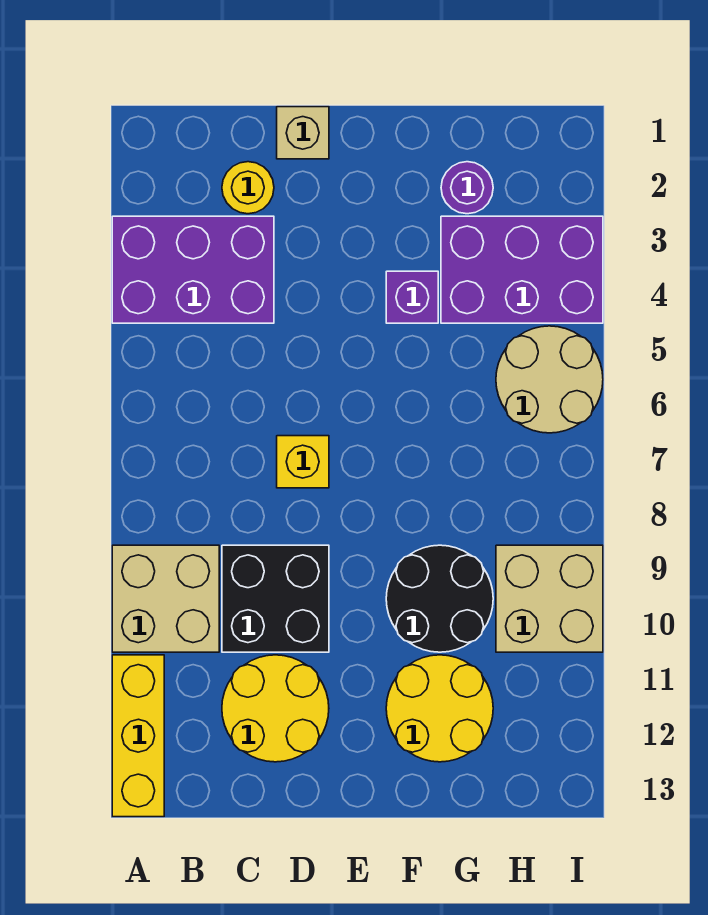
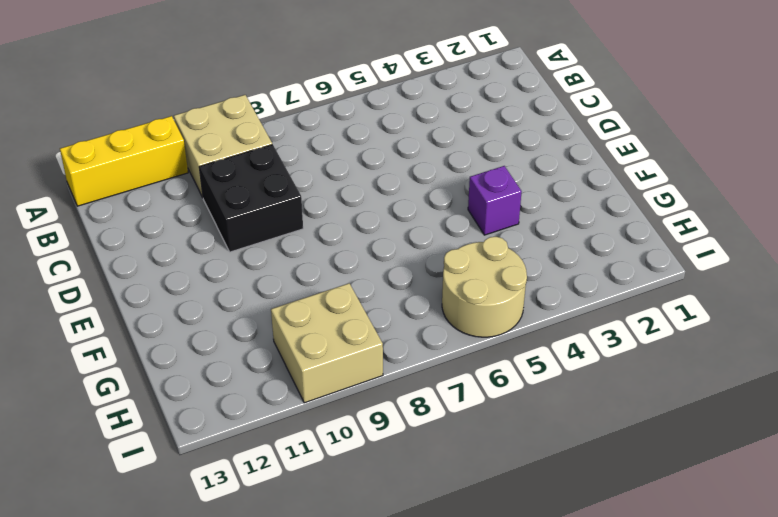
none -> purple brick A3:C4 level 1
none -> yellow round brick C2 level 1
none -> yellow round brick C11:D12 level 1

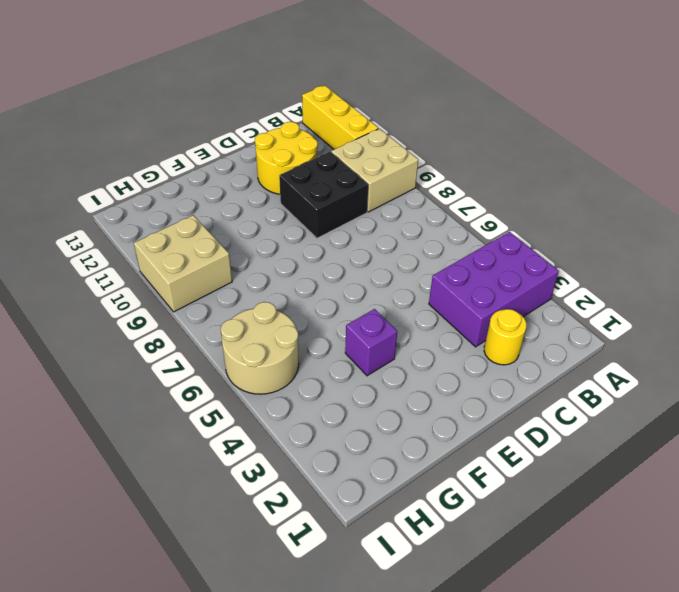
none -> tan brick D1 level 1
none -> yellow brick D7 level 1
none -> black round brick F9:G10 level 1

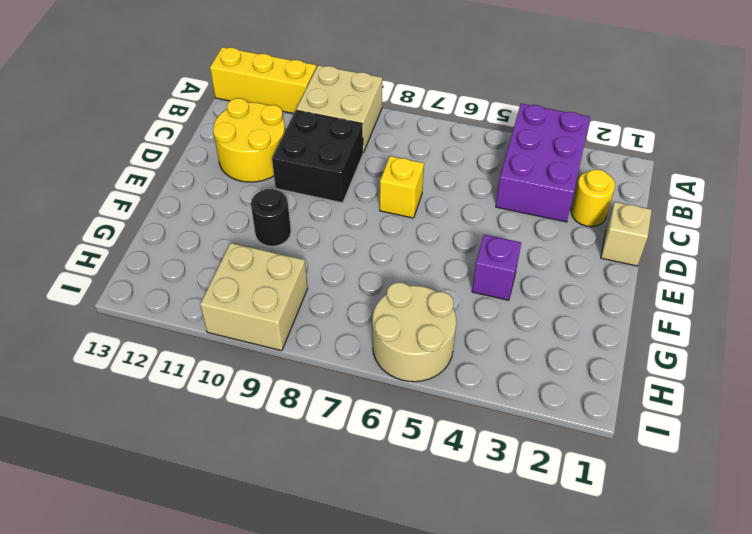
black round brick F10 level 1 -> black round brick F9:G10 level 1
none -> yellow round brick F11:G12 level 1
none -> purple round brick G2 level 1
none -> purple brick G3:I4 level 1

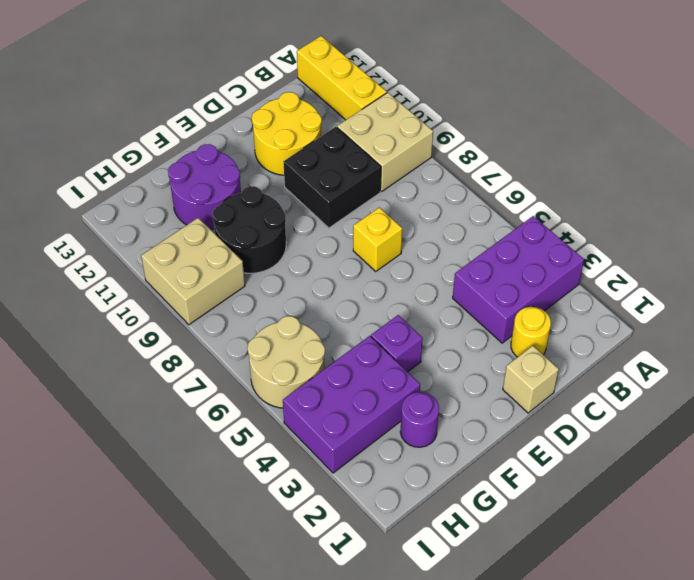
purple round brick F11:G12 level 1 -> yellow round brick F11:G12 level 1

